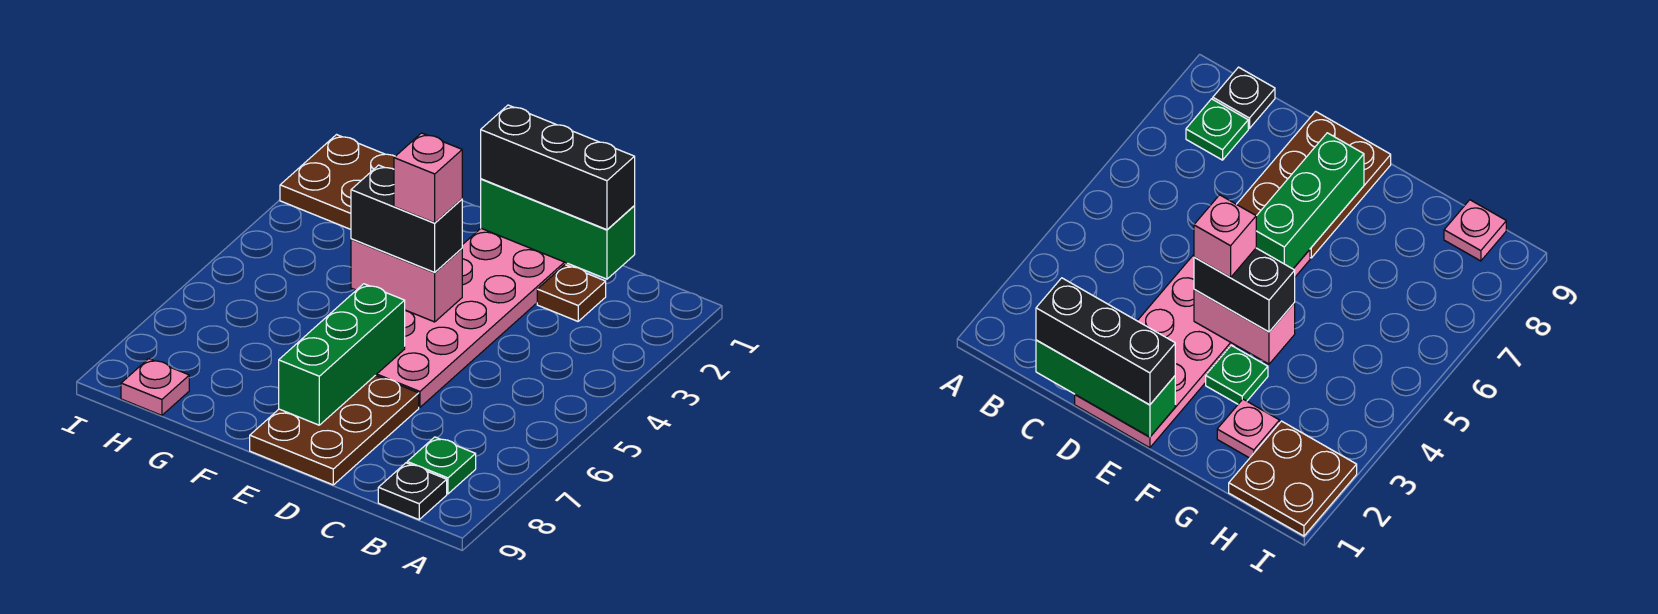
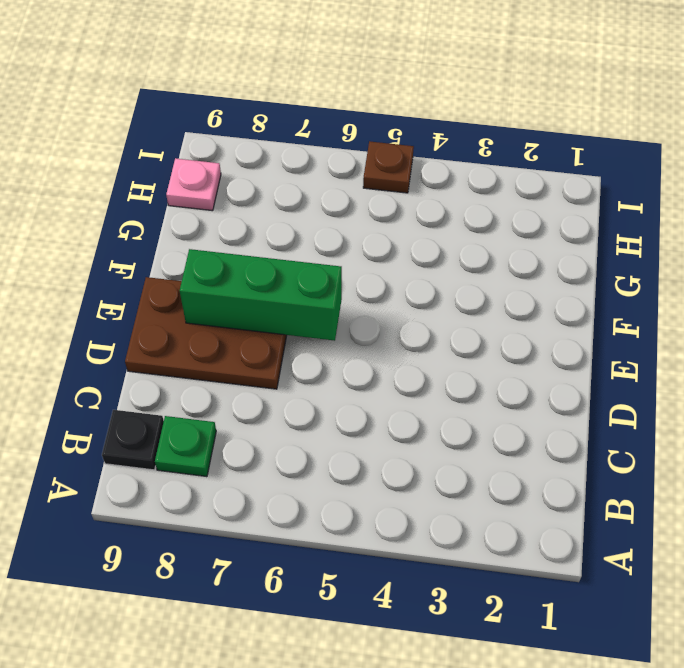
brown plate I5 level 1 -> brown plate C2 level 1
none -> pink plate D1:E6 level 1
none -> green plate F3 level 1
none -> pink plate G2 level 1

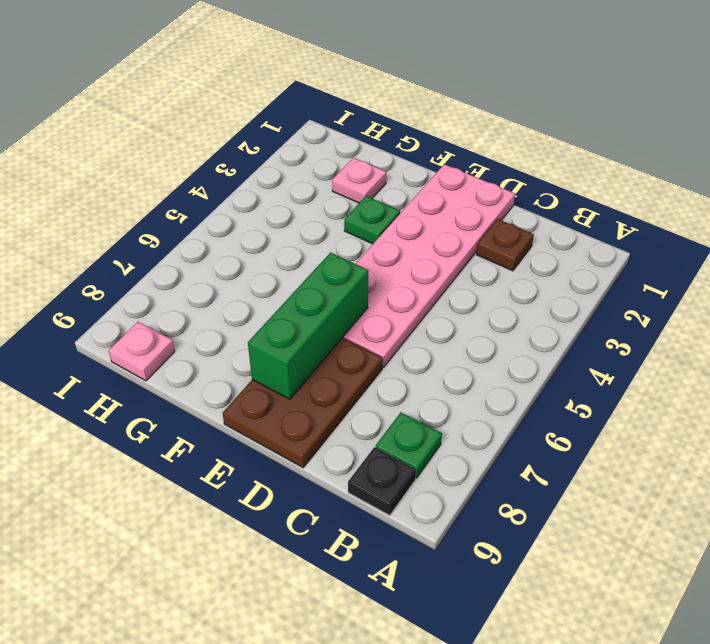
none -> brown plate H1:I2 level 1
none -> green brick C1:E1 level 2
none -> pink brick E4:F4 level 2

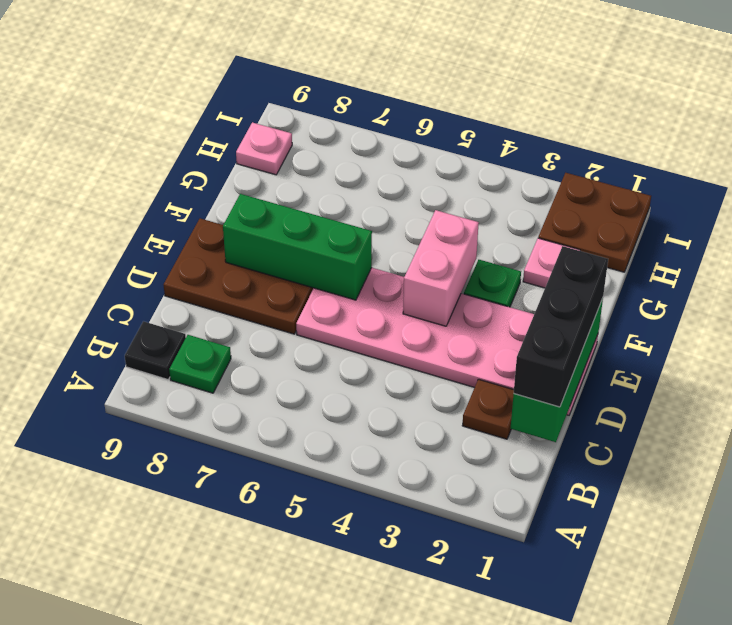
none -> black brick E4:F4 level 3
none -> pink brick E4 level 4

